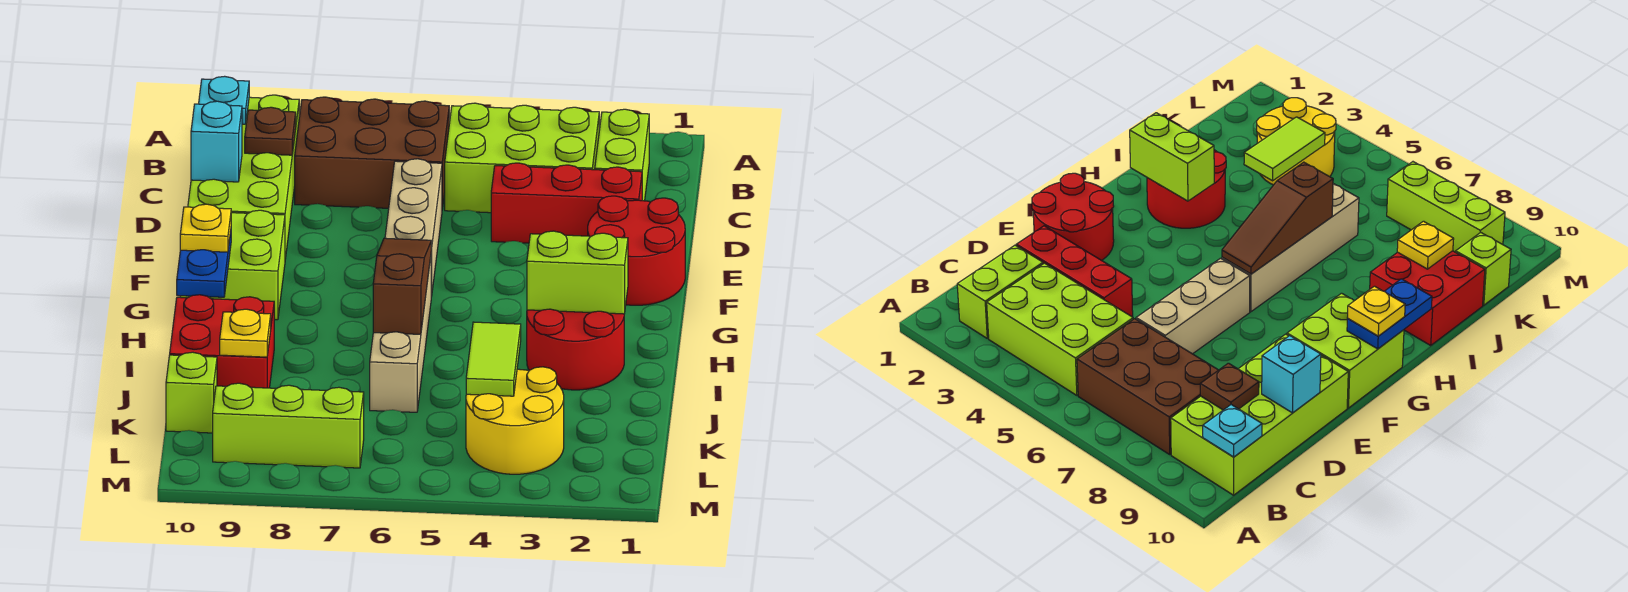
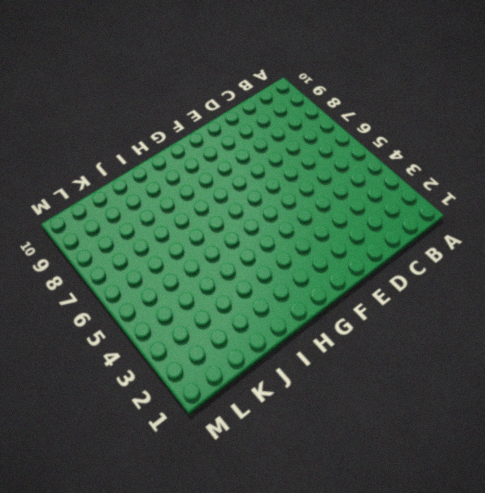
none -> lime brick B2:C2 level 1
none -> lime brick B3:C5 level 1
none -> brown brick B6:C8 level 1

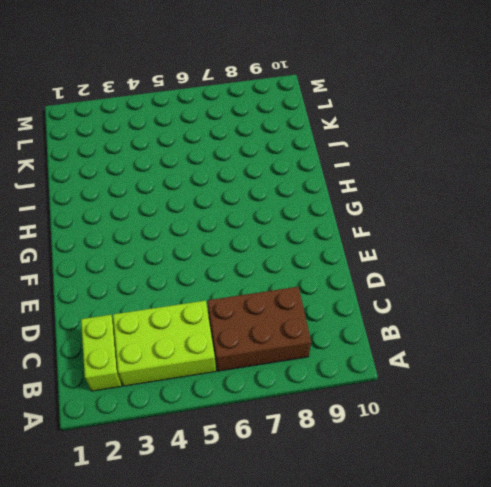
none -> lime brick B9:E10 level 1
none -> red brick D2:D4 level 1
none -> tan brick D6:F6 level 1

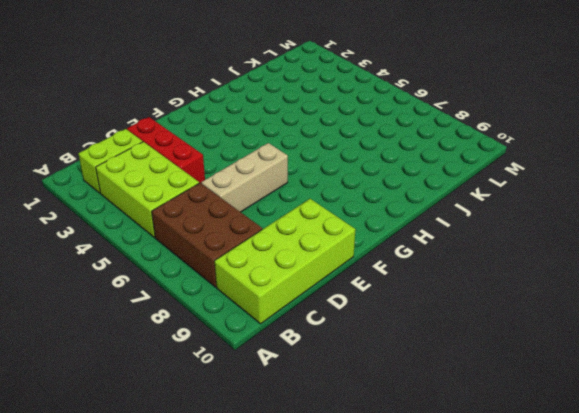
none -> red round brick E1:F2 level 1
none -> lime brick F9:G10 level 1
none -> tan brick G6:J6 level 1

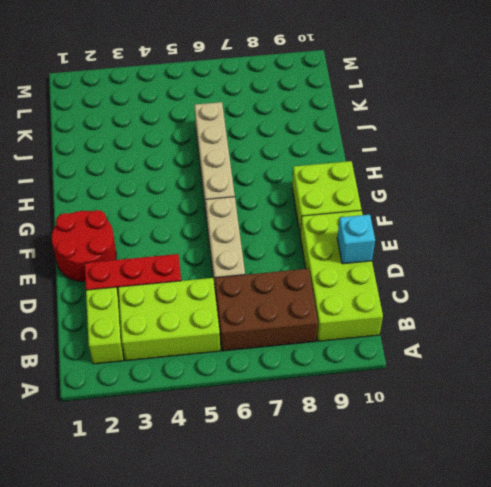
none -> red round brick H2:I3 level 1
none -> red brick I9:J10 level 1
none -> yellow round brick K3:L4 level 1

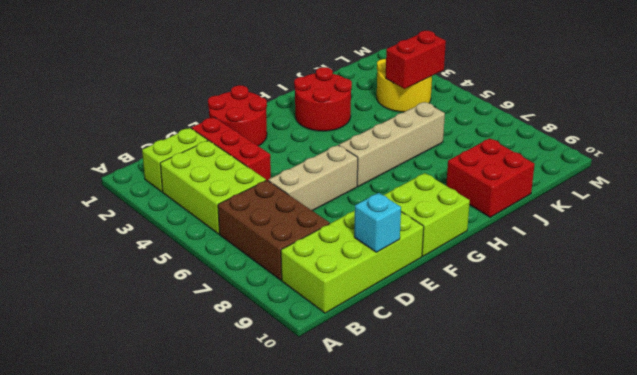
red brick K4:L4 level 2 -> lime tile J4:K4 level 2
none -> lime brick K10 level 1
none -> lime brick L7:L9 level 1
none -> cyan plate B10 level 2

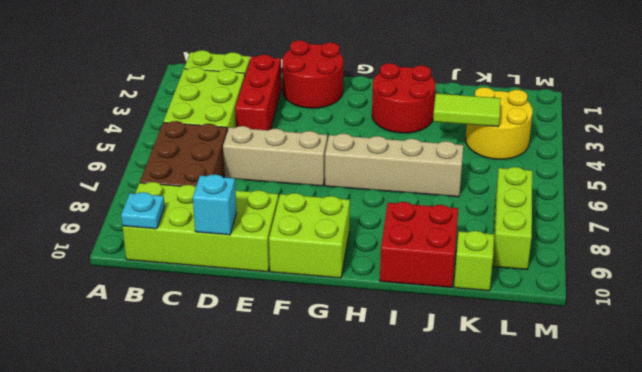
none -> brown plate C9 level 2
none -> brown slope G6:I6 level 2 top I
none -> blue plate G10:H10 level 2

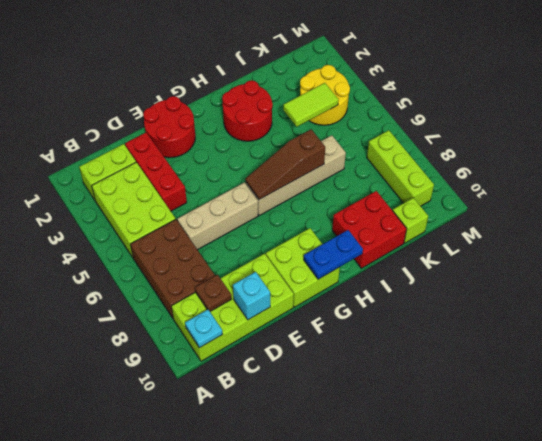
none -> lime brick H2:H3 level 2
none -> yellow plate J9 level 2
none -> yellow plate G10 level 3

